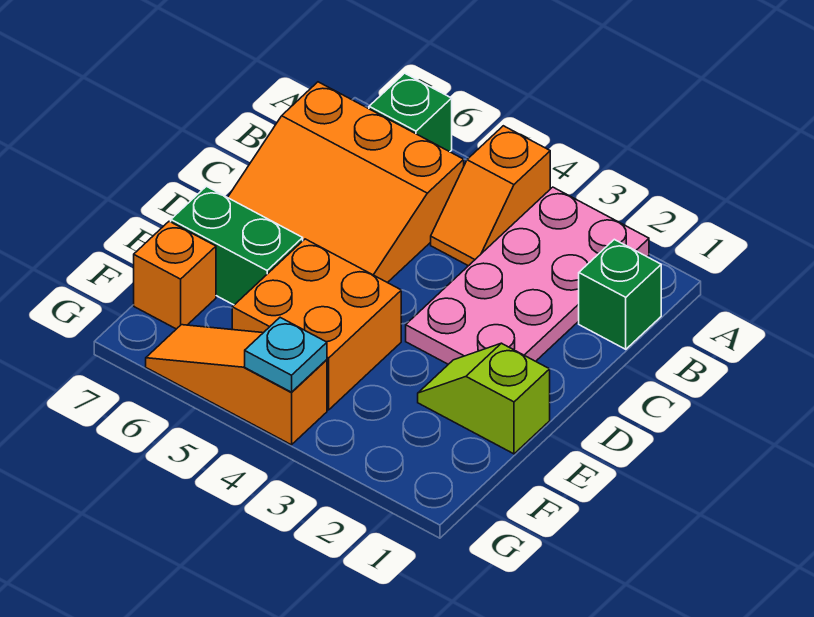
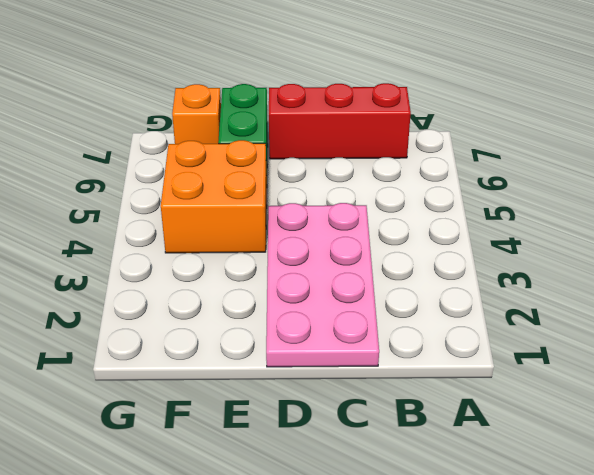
red brick B7:D7 level 1 -> orange slope B5:D7 level 1 top B
pink plate C1:D4 level 1 -> pink plate A2:D3 level 1
none -> orange slope A4:B4 level 1 top A
none -> green brick A6 level 1

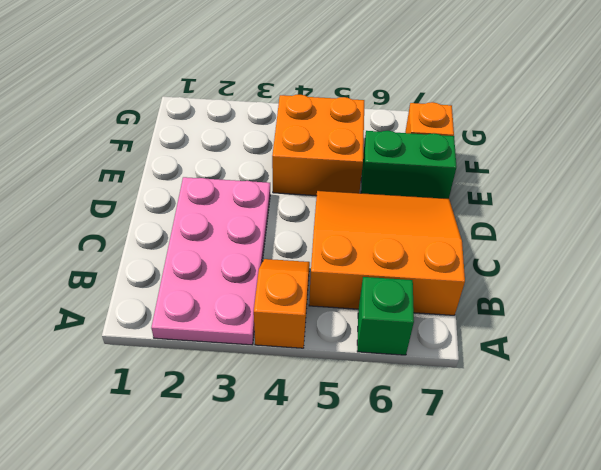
none -> green brick B1 level 1
none -> lime slope E1:E2 level 1 top 1

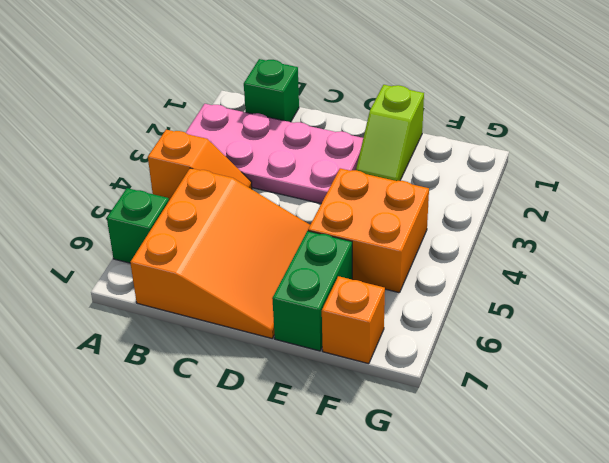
none -> orange slope G4:G6 level 1 top 4
none -> cyan plate G4 level 2

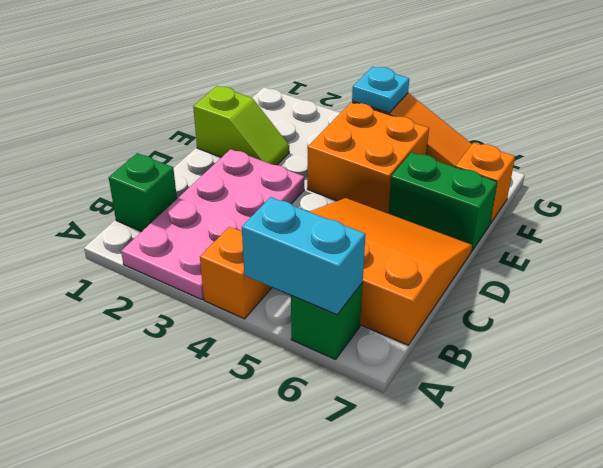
cyan brick A5:A6 level 2 -> none

